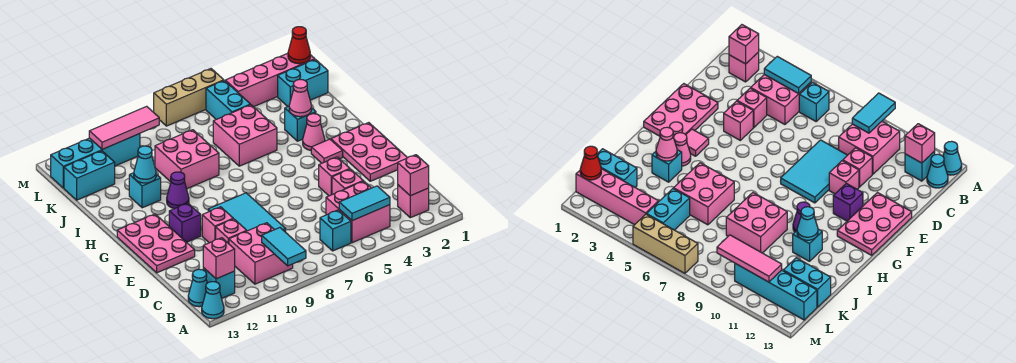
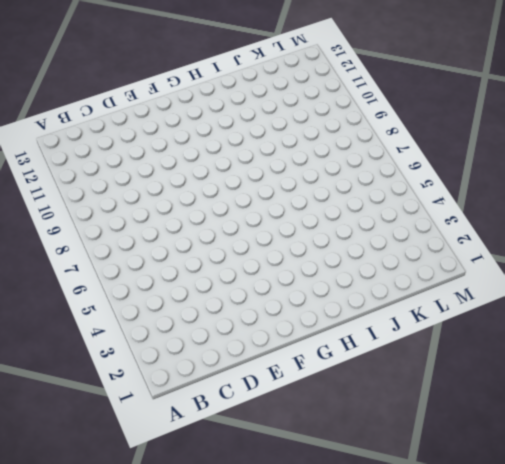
none -> cyan cone A13 level 1
none -> pink brick B2 level 1
none -> pink brick B4:C5 level 1
none -> cyan brick B6 level 1

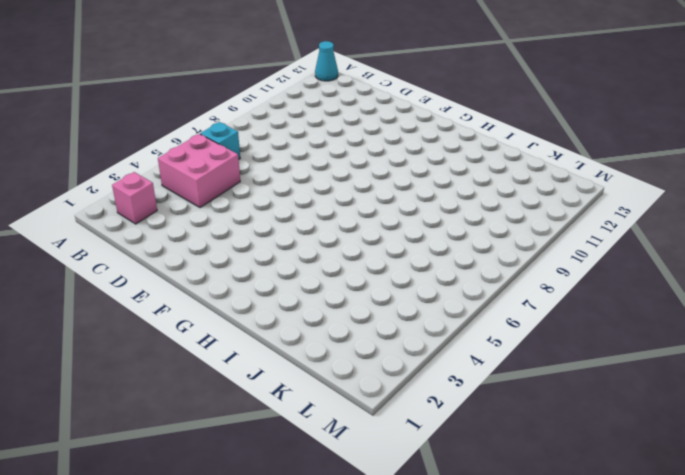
none -> pink brick B9:C10 level 1
none -> cyan brick B12 level 1
none -> cyan cone B13 level 1
none -> pink brick D4 level 1

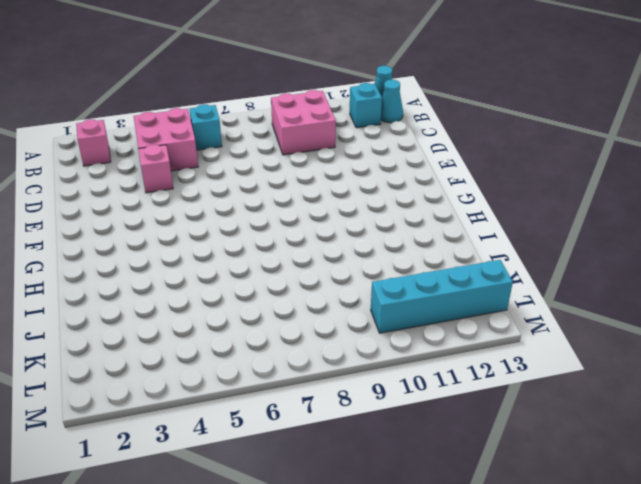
none -> cyan tile D8:F9 level 1
none -> pink brick D10 level 1
none -> pink plate E1:G2 level 1
none -> pink brick E4 level 1

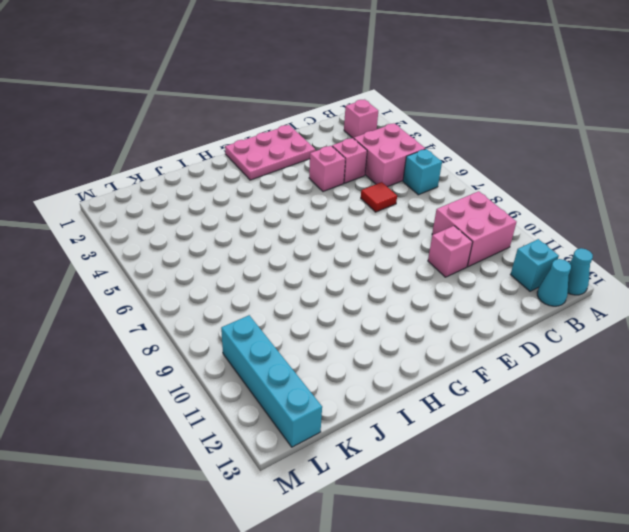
red tile D6 level 1 -> none
none -> cyan tile D8:F9 level 1
none -> pink brick E10 level 1
none -> pink plate E12:G13 level 1
none -> purple brick F11 level 1

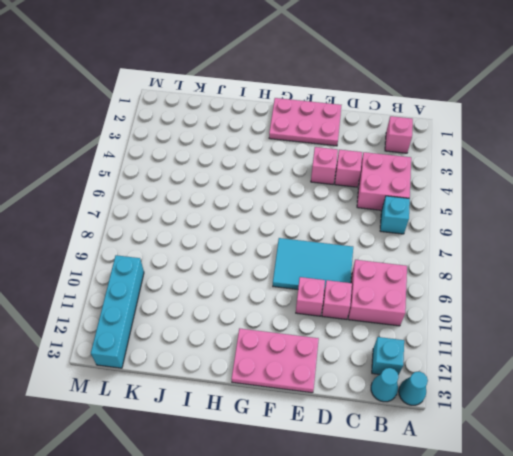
none -> purple brick F11 level 1
none -> pink tile G3 level 1
none -> pink cone H3 level 1
none -> purple cone H10 level 1

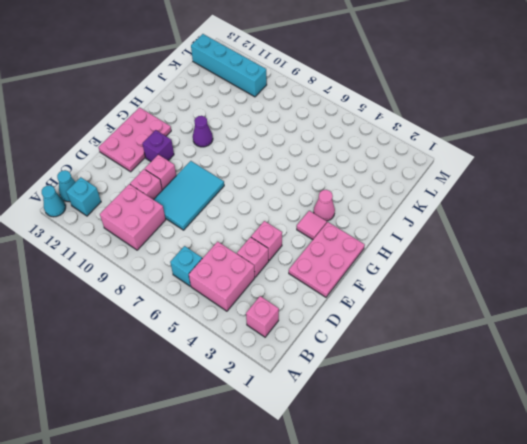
none -> cyan brick I3 level 1
none -> pink brick I5:J6 level 1
none -> pink brick I8:J9 level 1
none -> cyan brick I11 level 1

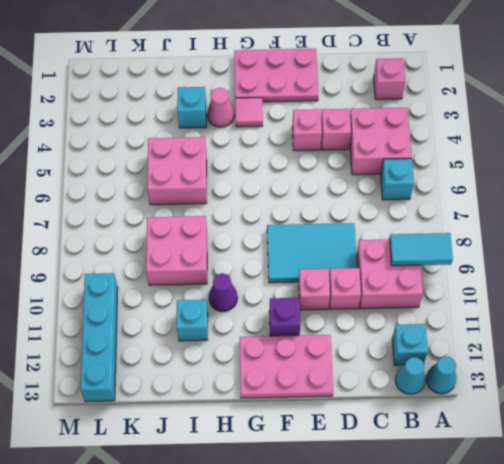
none -> cyan brick K1:K2 level 1
none -> cyan brick K5:L5 level 1
none -> cyan brick K12:K13 level 1
none -> pink brick L1:L4 level 1

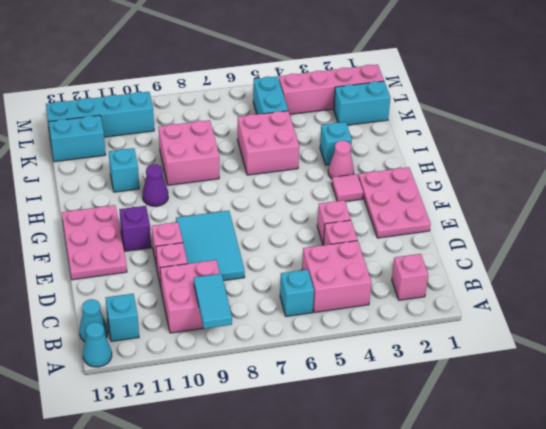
none -> tan brick M5:M7 level 1
none -> pink brick B2 level 2
none -> cyan tile B4:B5 level 2
none -> pink brick B12 level 2

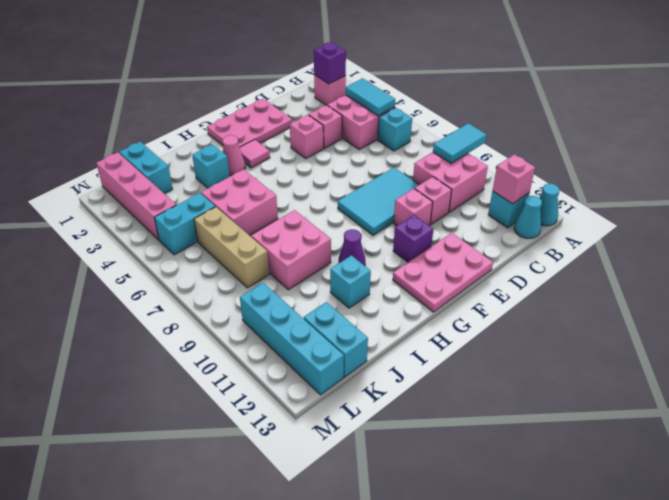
purple brick B2 level 2 -> pink brick B2 level 2
tan brick K6:K8 level 1 -> tan brick M5:M7 level 1
none -> pink cone I3 level 2
none -> cyan cone I11 level 2
none -> red cone L1 level 2
none -> pink tile L9:L11 level 2

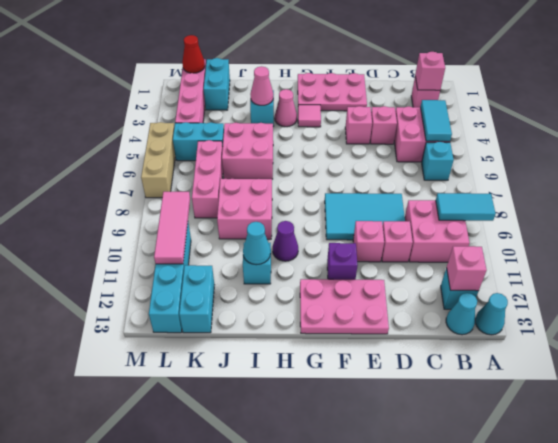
pink brick K6:K8 level 1 -> none

